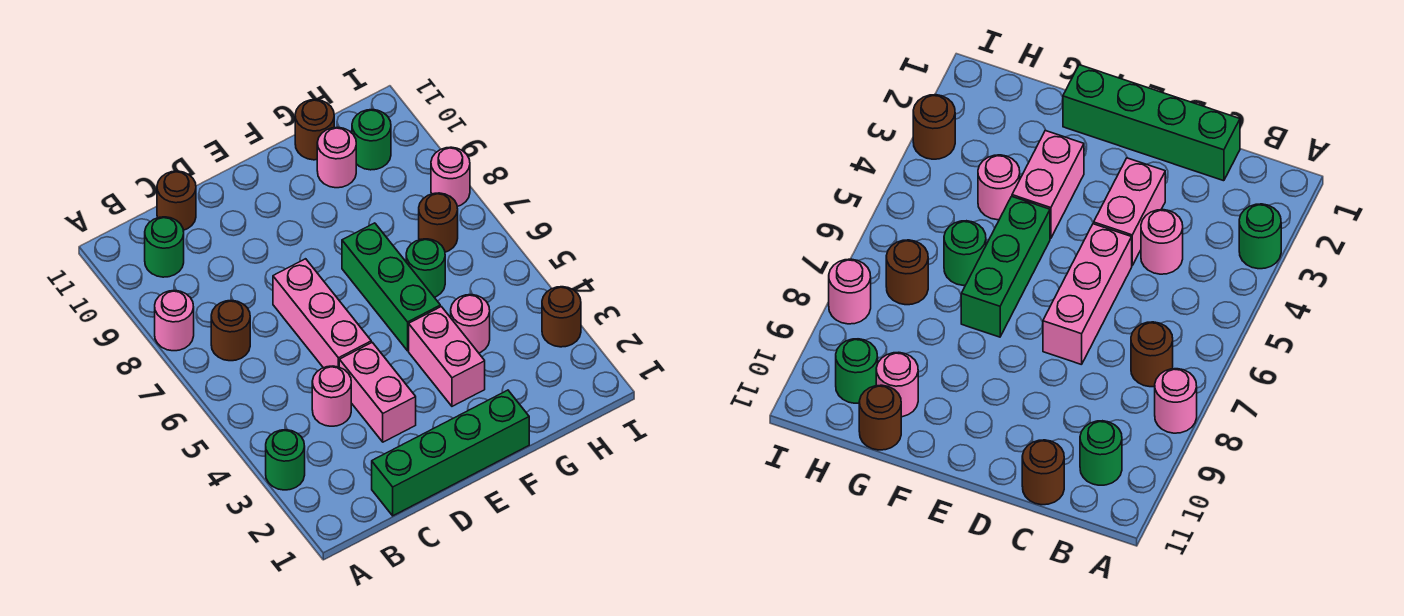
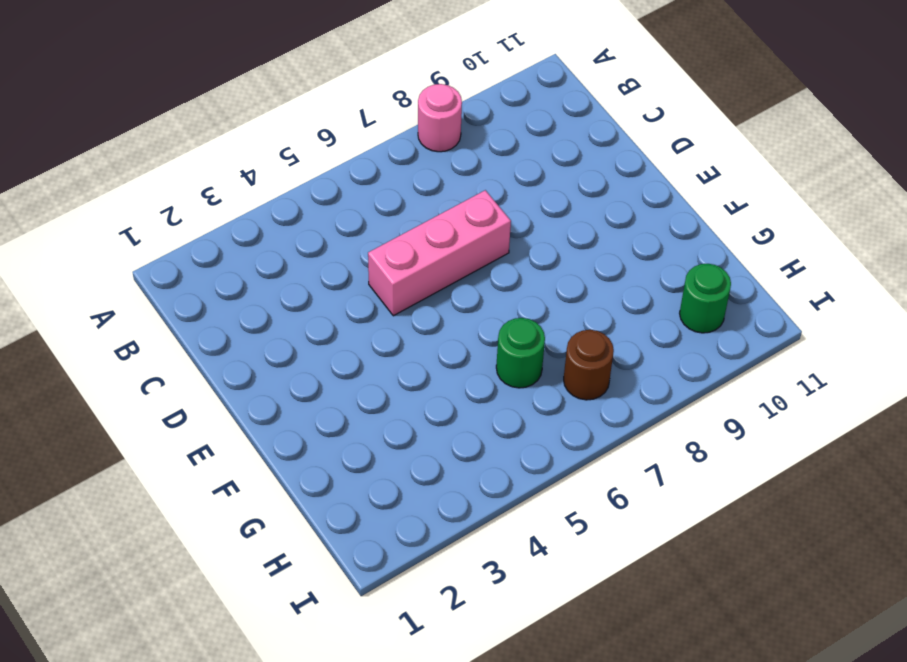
none -> green round brick A3 level 1
none -> brown round brick B7 level 1
none -> green round brick B10 level 1

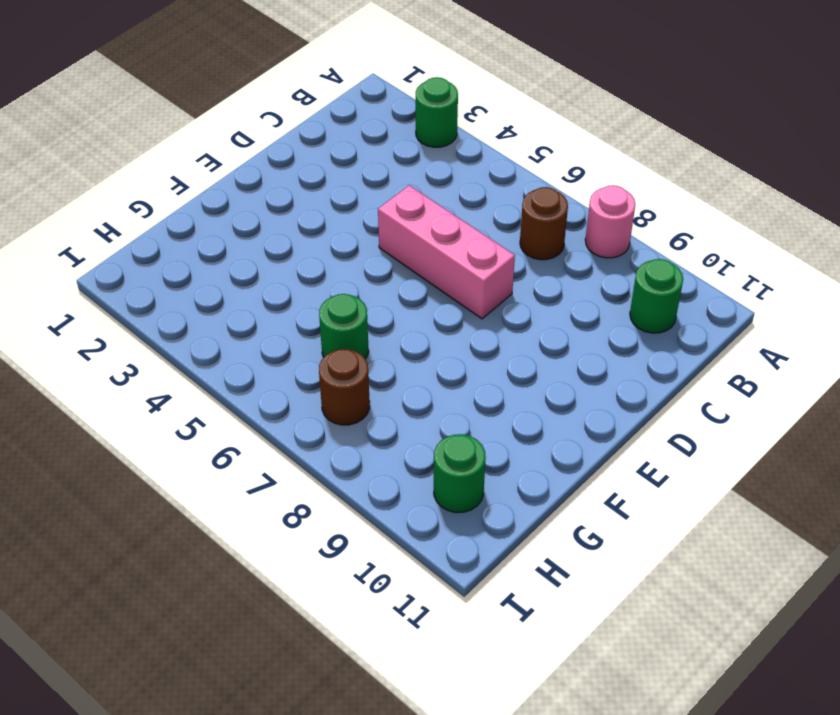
none -> green brick C1:F1 level 1
none -> pink round brick C4 level 1
none -> brown round brick C11 level 1

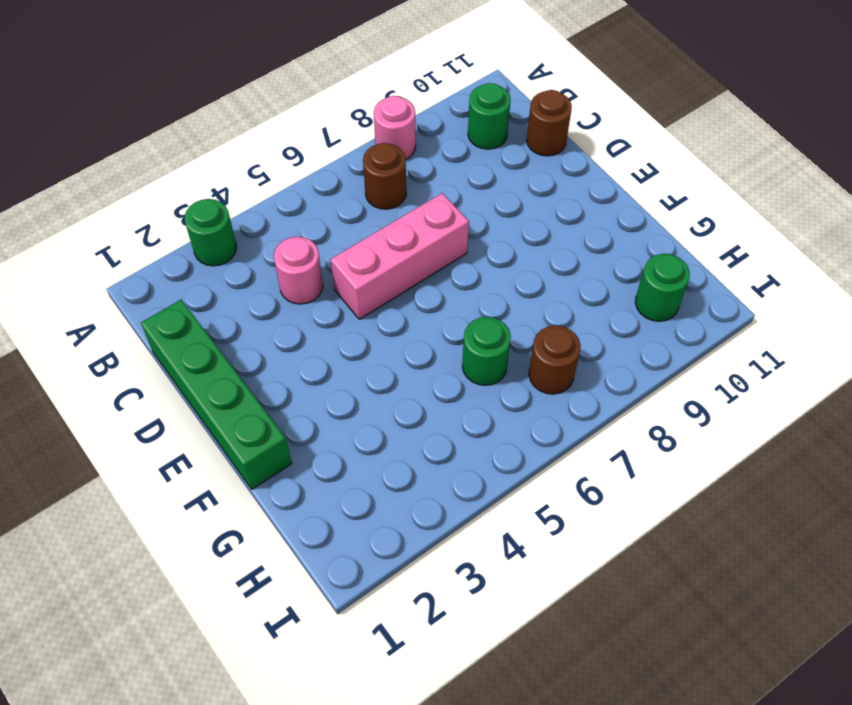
none -> pink brick D3:D4 level 1
none -> pink brick F3:F4 level 1
none -> green brick F5:F7 level 1

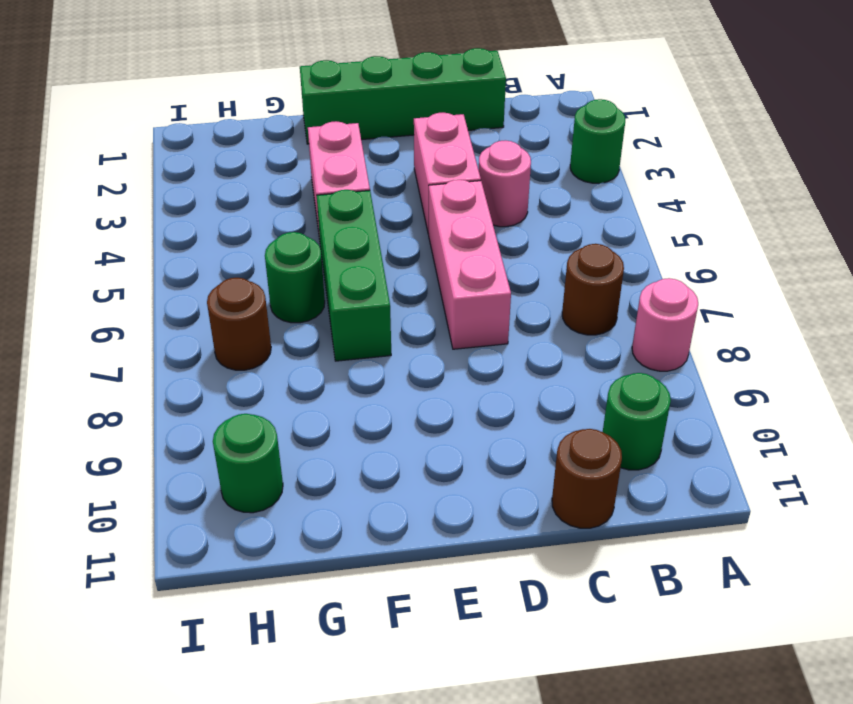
none -> pink round brick G4 level 1
none -> pink round brick G10 level 1
none -> brown round brick G11 level 1

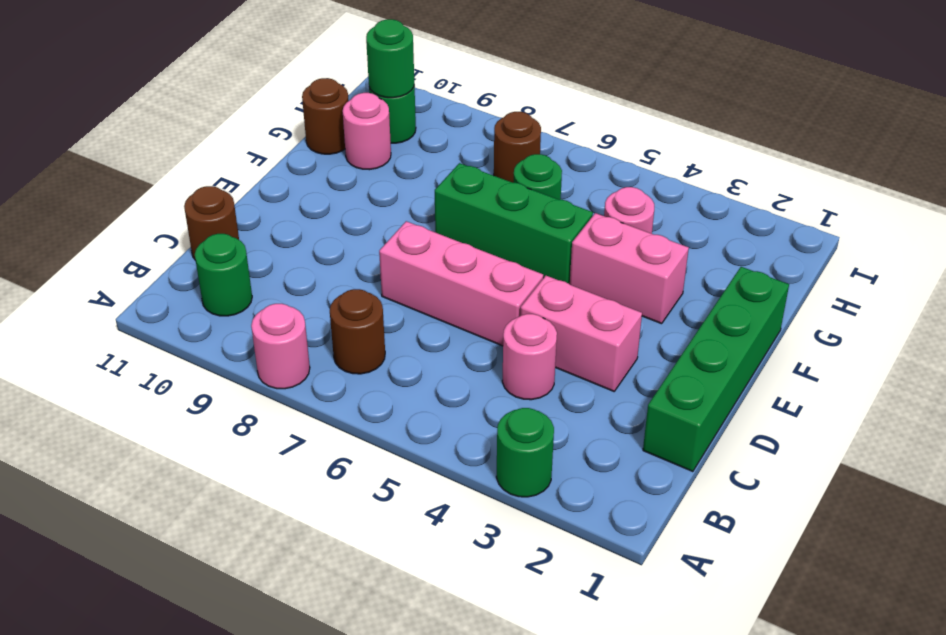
green round brick H10 level 2 -> none
none -> brown round brick I3 level 1
none -> pink round brick I8 level 1

